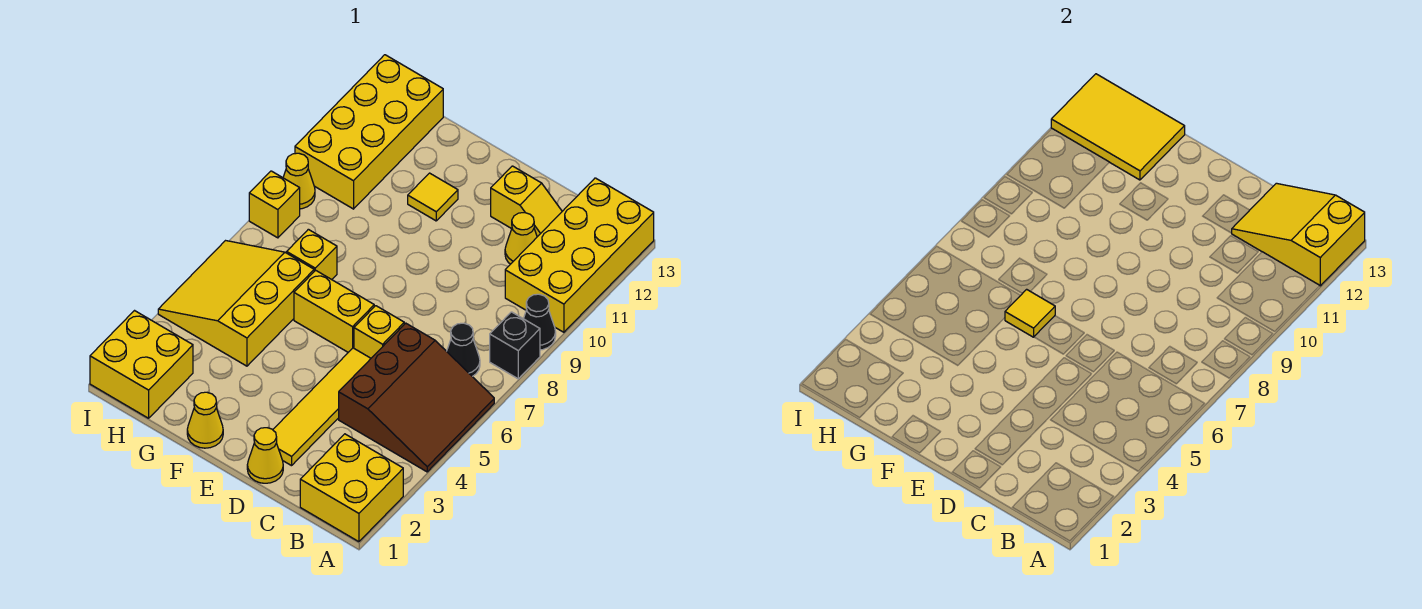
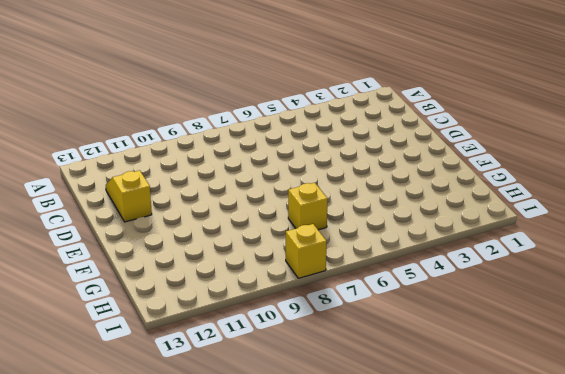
none -> yellow brick A1:B2 level 1
none -> brown slope A4:C6 level 1 top C
none -> black brick A8 level 1

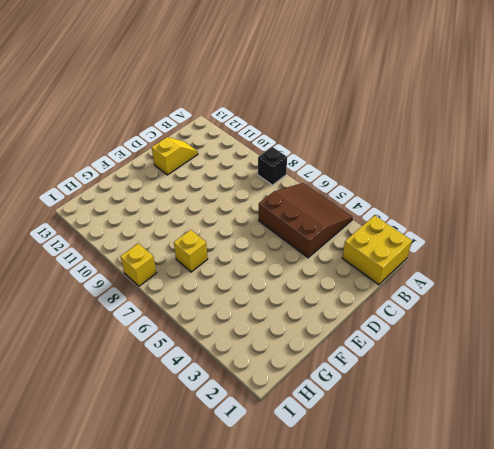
none -> black cone A9 level 1
none -> yellow brick A10:B13 level 1
none -> black cone B7 level 1

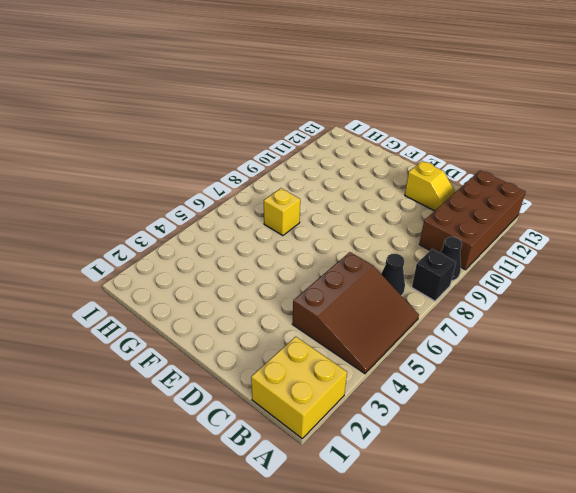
brown brick A10:B13 level 1 -> yellow brick A10:B13 level 1
none -> yellow cone C11 level 1
none -> yellow cone D1 level 1
none -> yellow tile D2:D5 level 1

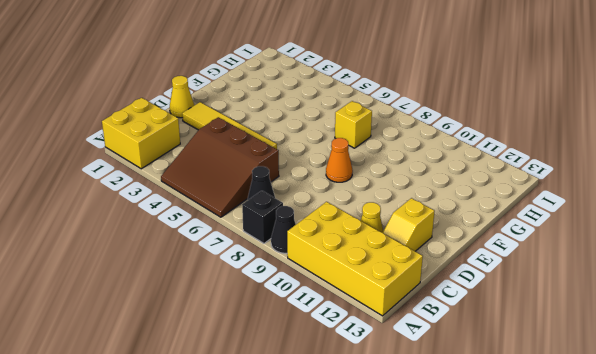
orange cone E8 level 1 -> none
none -> yellow brick D6 level 1
none -> yellow brick E6:F6 level 1
none -> yellow cone F1 level 1

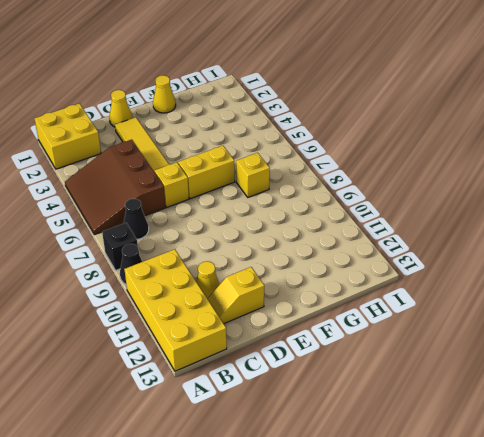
none -> yellow tile F11 level 1
none -> yellow slope G4:I6 level 1 top G
none -> yellow brick H1:I2 level 1

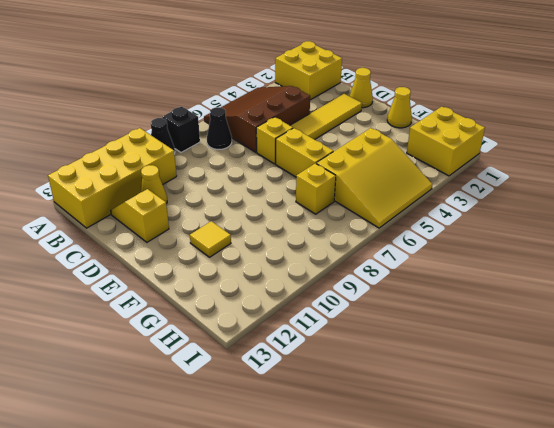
none -> yellow brick H10:I13 level 1
none -> yellow brick I8 level 1
none -> yellow cone I9 level 1

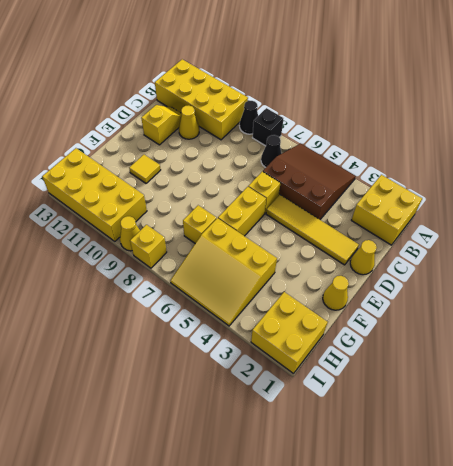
none -> yellow slope A12:C13 level 2 top A
none -> yellow tile F6 level 2
none -> yellow tile G12:I13 level 2

